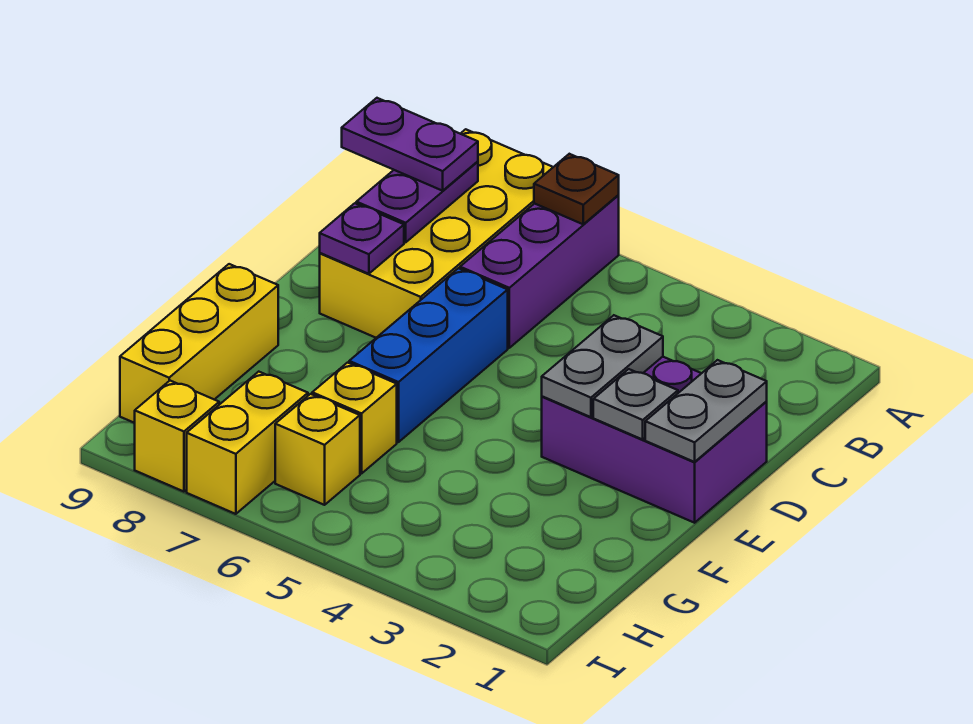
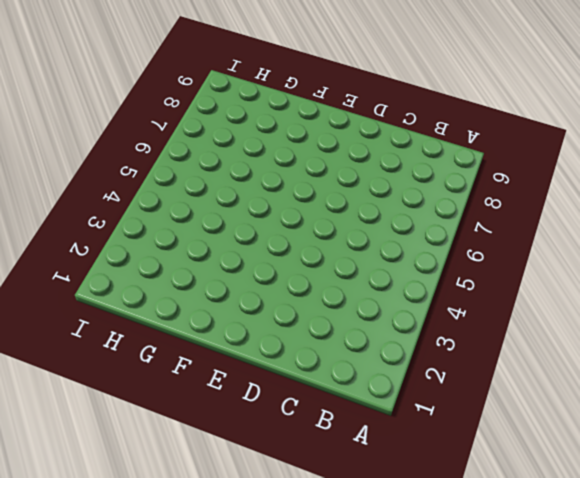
none -> purple brick A6:C6 level 1
none -> yellow brick A7:D8 level 1
none -> purple brick D1:E3 level 1

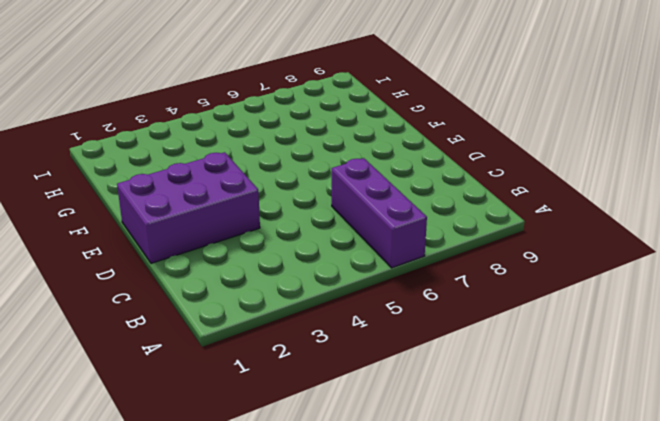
none -> yellow brick A7:D8 level 1
none -> blue brick D6:F6 level 1
none -> yellow brick F9:H9 level 1

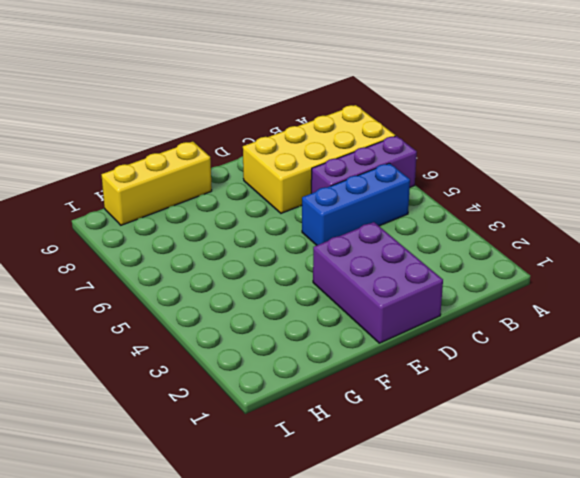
blue brick B5:D5 level 1 -> blue brick D6:F6 level 1
none -> yellow brick G6 level 1
none -> yellow brick H6 level 1
none -> yellow brick H7:I7 level 1

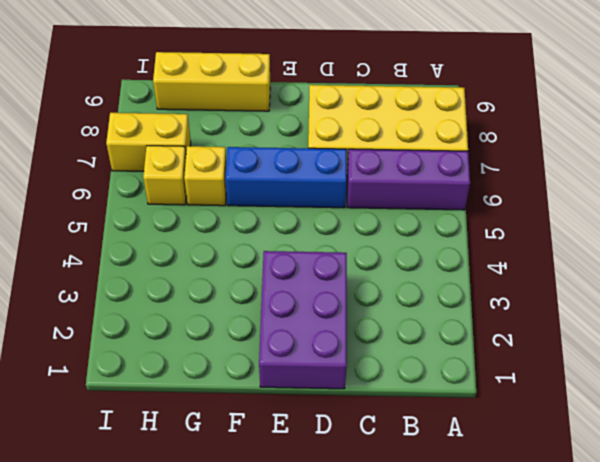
none -> yellow brick I8 level 1
none -> brown plate A6 level 2
none -> purple plate B8:C8 level 2

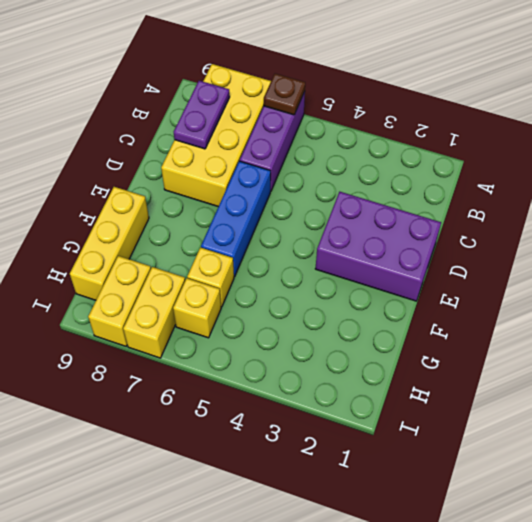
yellow brick H8:I8 level 1 -> yellow brick I8 level 1
none -> grey plate D1:E1 level 2
none -> grey plate D3:E3 level 2
none -> purple plate D8 level 2

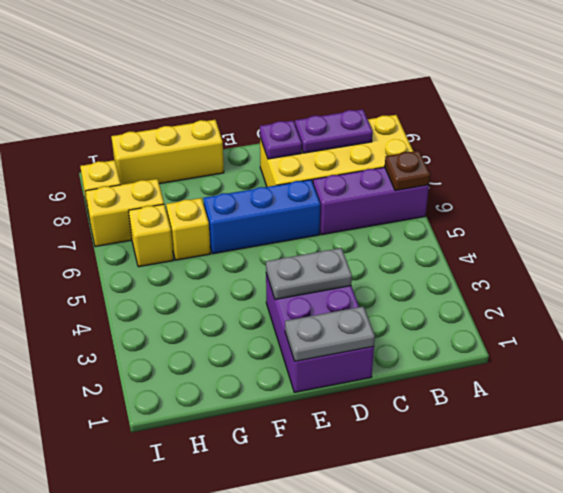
none -> grey plate E2 level 2
none -> purple plate B8:B9 level 3

